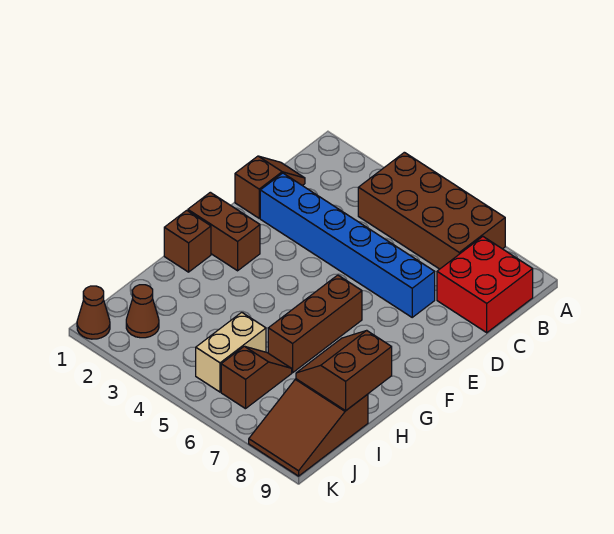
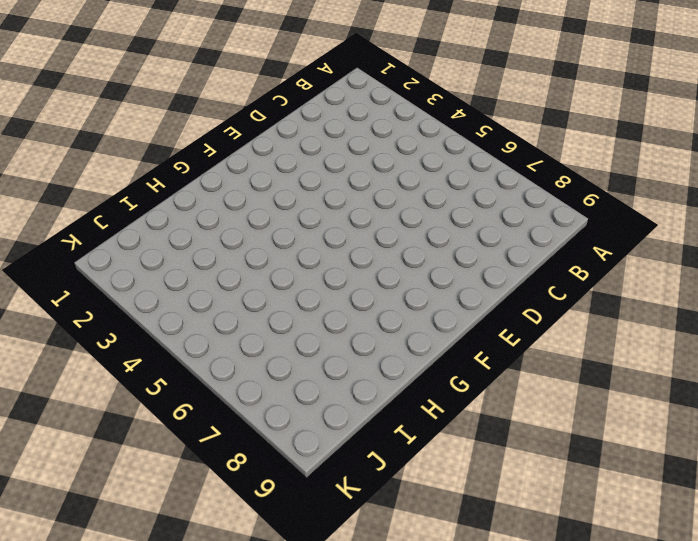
none -> brown brick A4:B7 level 1
none -> red brick B8:C9 level 1
none -> brown slope C1:D1 level 1 top D

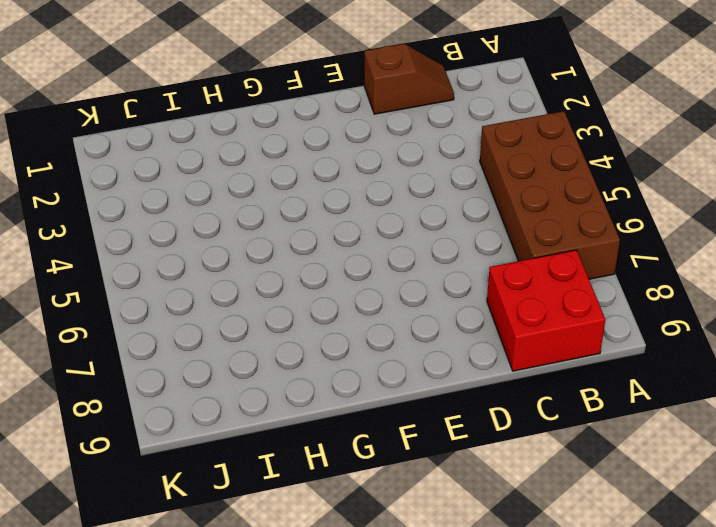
none -> blue brick D2:D7 level 1
none -> brown brick F1:F2 level 1
none -> brown brick F6:H6 level 1

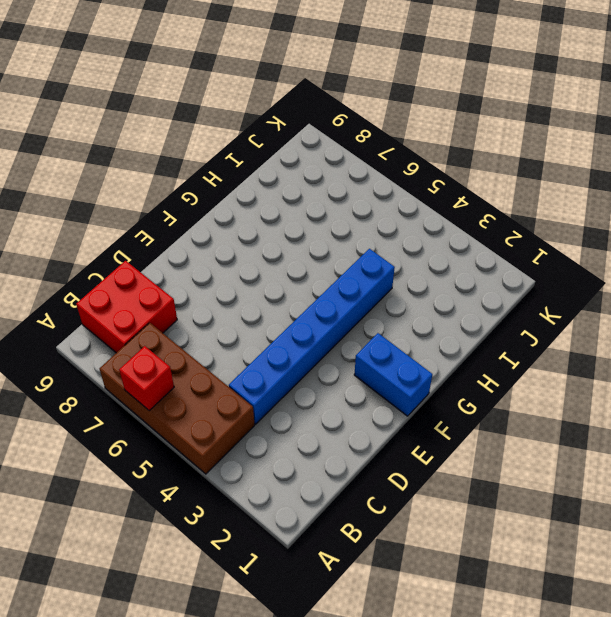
red brick A6 level 2 -> none
blue brick C4:H4 level 1 -> blue brick D2:D7 level 1
blue brick F1:F2 level 1 -> brown brick F1:F2 level 1
none -> brown slope C1:D1 level 1 top D
none -> brown brick F6:H6 level 1
none -> brown brick G1 level 1

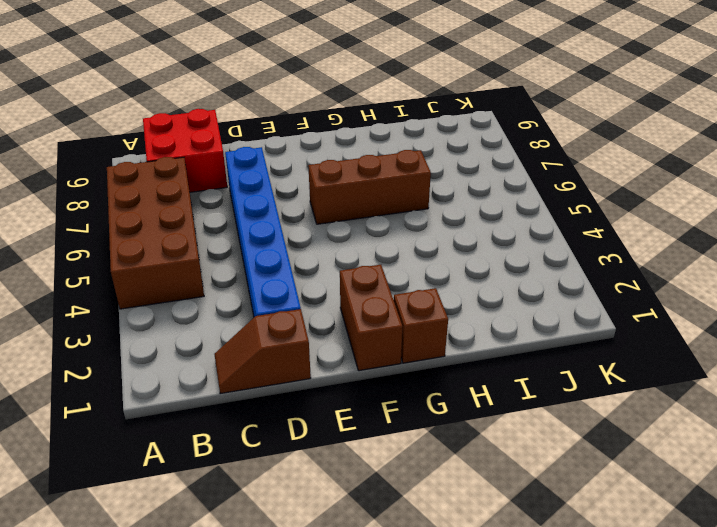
none -> tan brick I5:J5 level 1
none -> brown slope I6:J6 level 1 top J
none -> brown slope I8:K9 level 1 top I

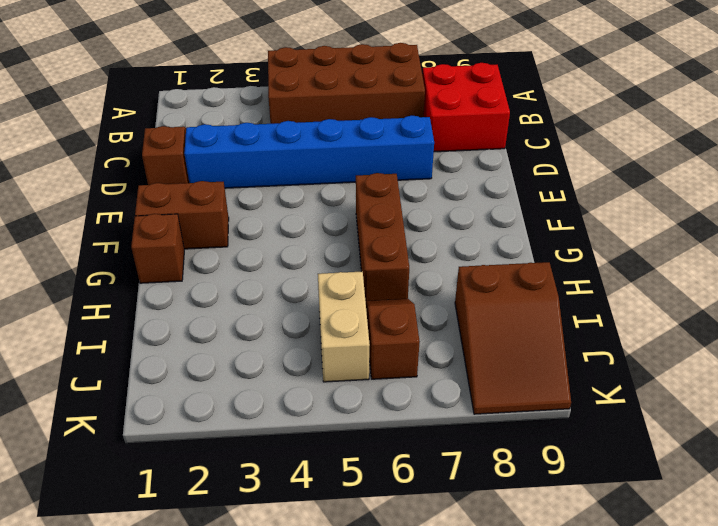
none -> brown cone J2 level 1
none -> brown cone K1 level 1
none -> brown slope H8:I9 level 2 top 9

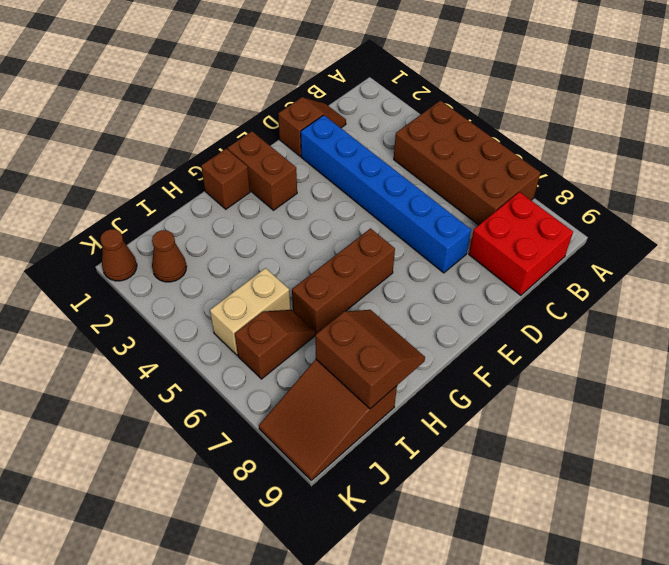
brown slope H8:I9 level 2 top I -> brown slope H8:I9 level 2 top 9

